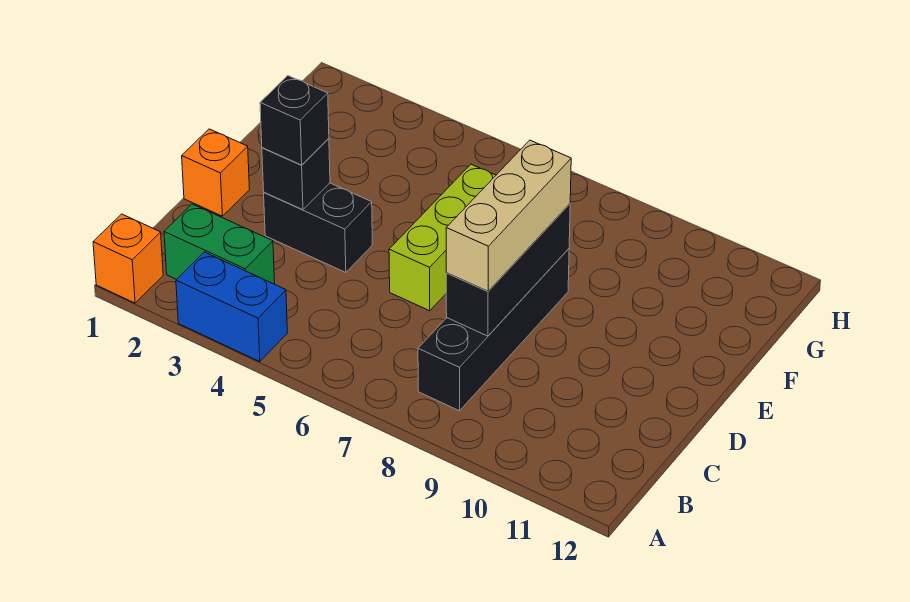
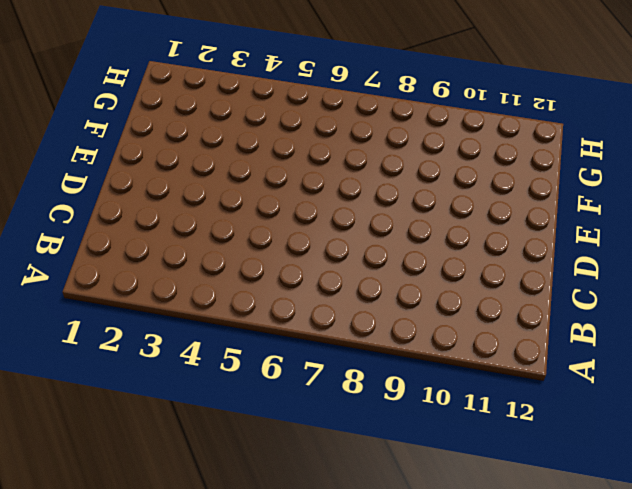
none -> orange brick A1 level 1
none -> blue brick A3:A4 level 1

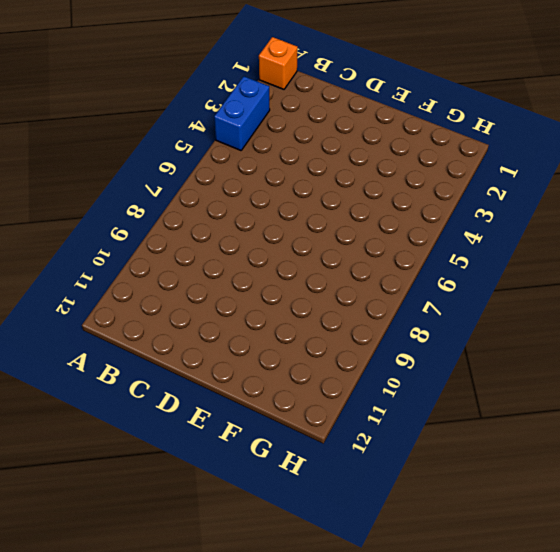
none -> green brick B2:B3 level 1
none -> black brick B8:E8 level 1

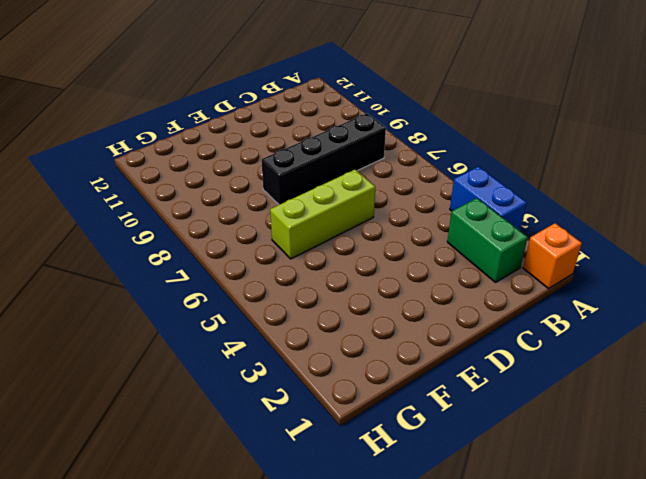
none -> orange brick D1 level 1
none -> black brick D3:D4 level 1

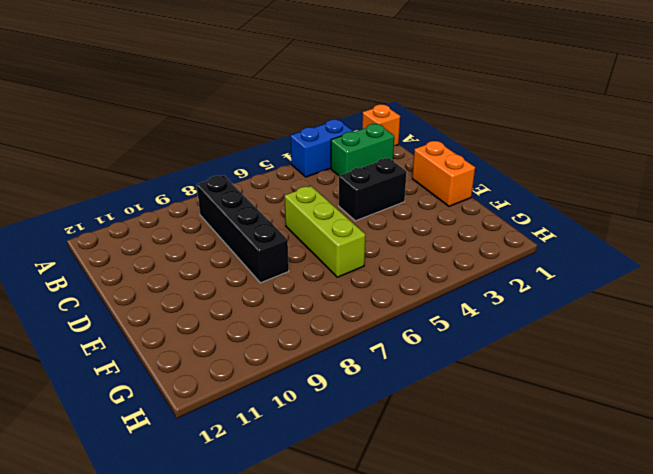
orange brick D1:E1 level 1 -> orange brick D1 level 1
none -> black brick C8:E8 level 2
none -> black brick D3 level 2

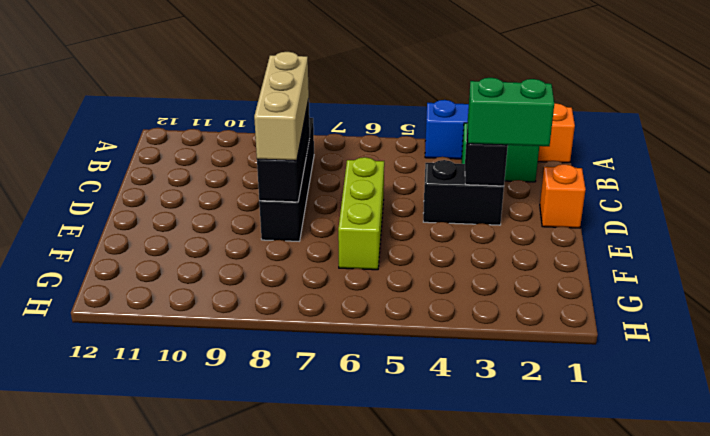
green brick D2:D3 level 3 -> black brick D3 level 3

